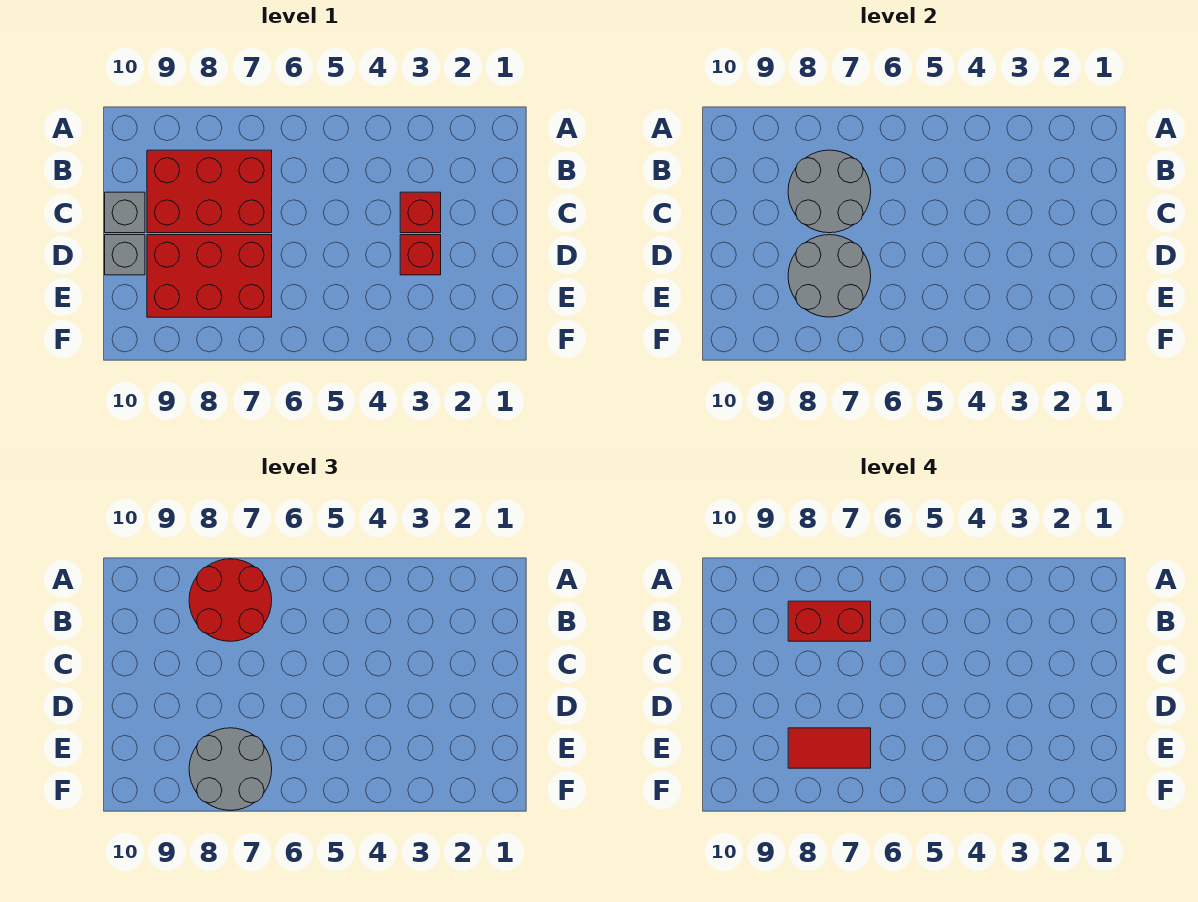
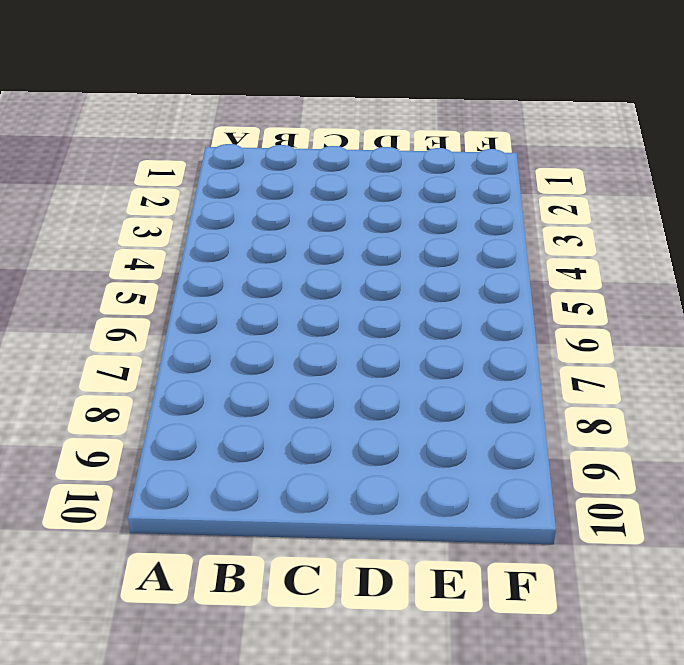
none -> red brick B7:C9 level 1
none -> red brick C3 level 1
none -> grey brick C10 level 1

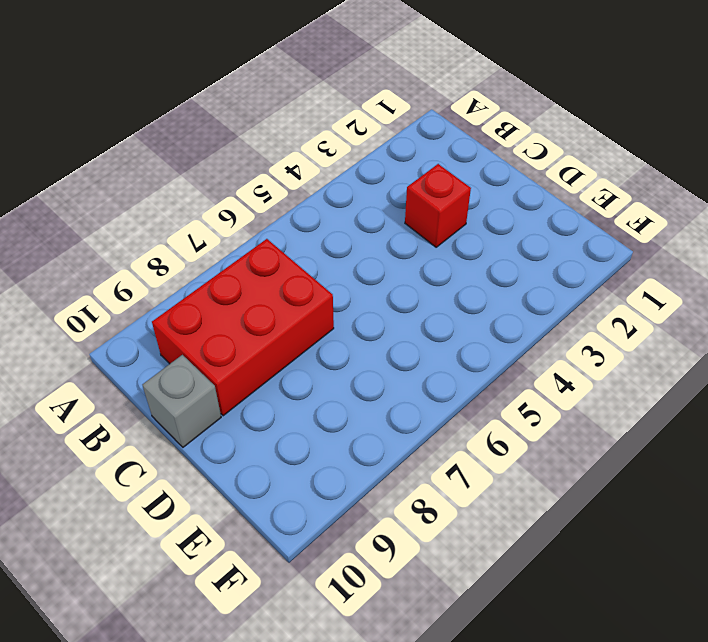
none -> red brick D3 level 1
none -> red brick D7:E9 level 1
none -> grey brick D10 level 1

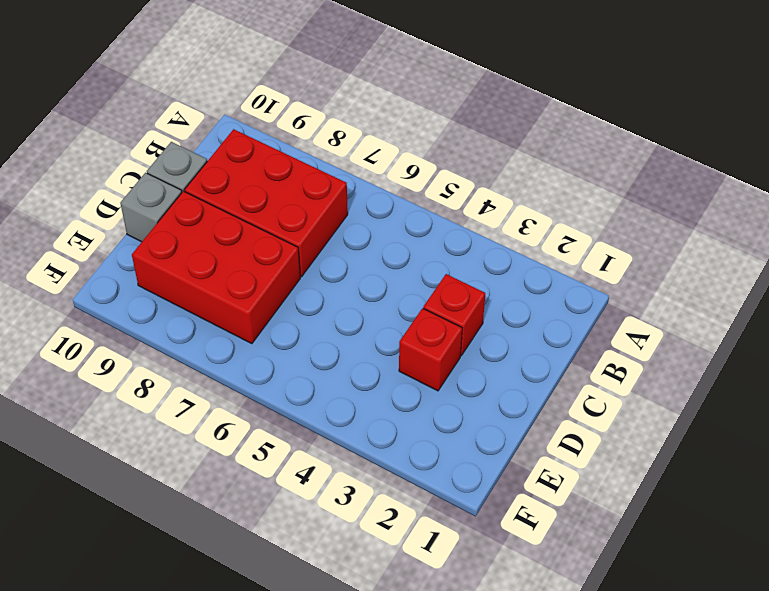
none -> grey round brick B7:C8 level 2
none -> grey round brick D7:E8 level 2
none -> red round brick A7:B8 level 3

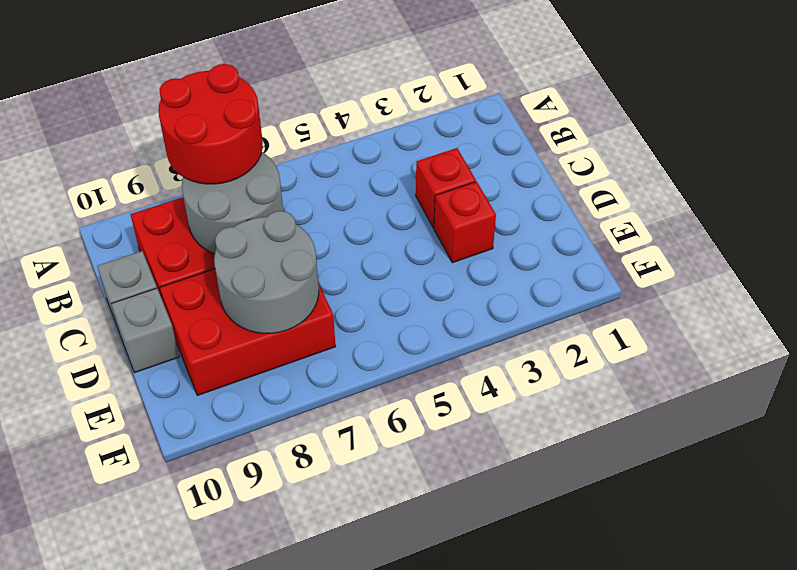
none -> grey round brick E7:F8 level 3
none -> red brick B7:B8 level 4
none -> red tile E7:E8 level 4

